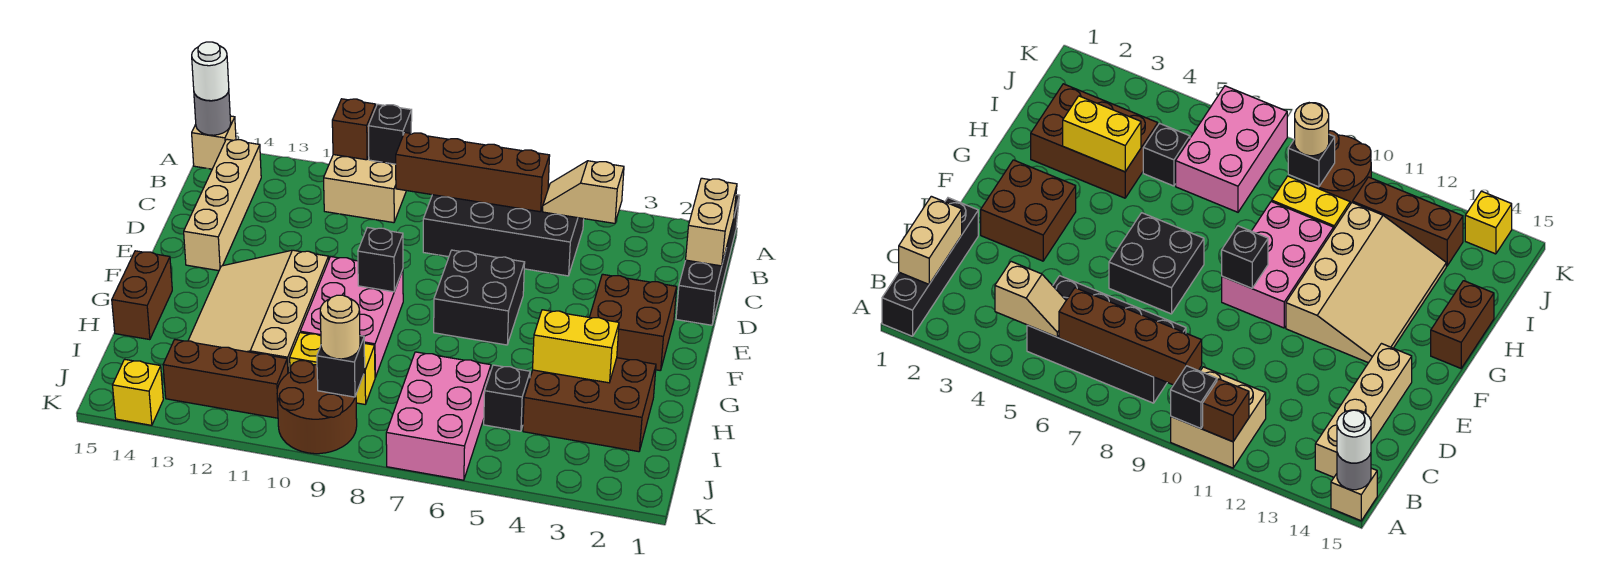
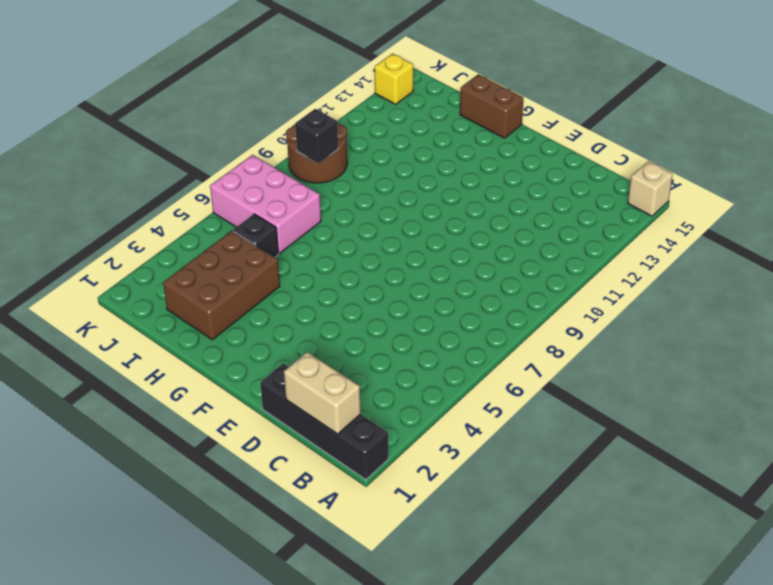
none -> tan brick A10:B11 level 1
none -> black brick B5:C8 level 1
none -> tan brick B14:E14 level 1

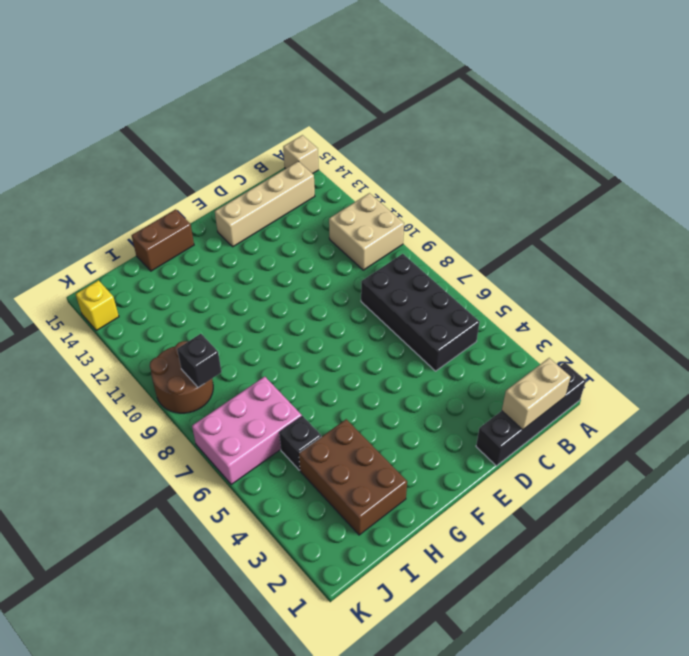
none -> brown brick E2:F3 level 1
none -> black brick E6:F7 level 1
none -> pink brick F9:H10 level 1

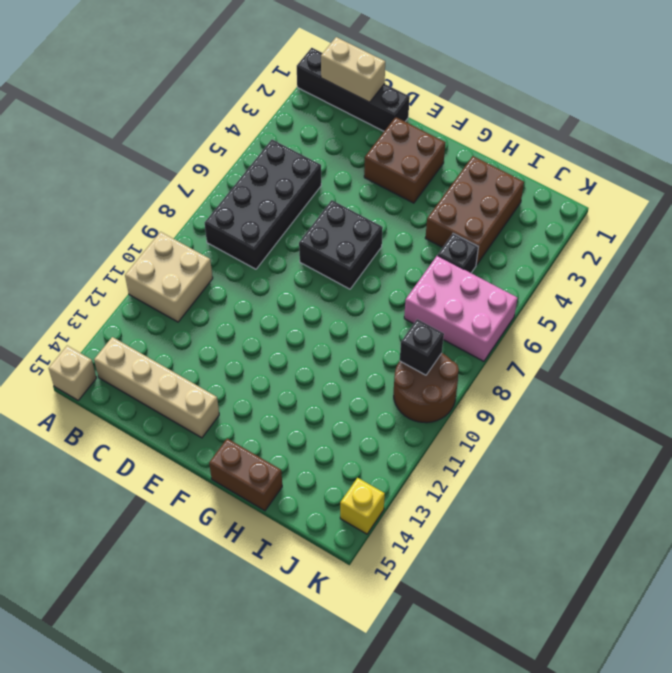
none -> pink brick F9:H10 level 1
none -> tan slope F11:I13 level 1 top 11
none -> yellow brick I9:I10 level 1

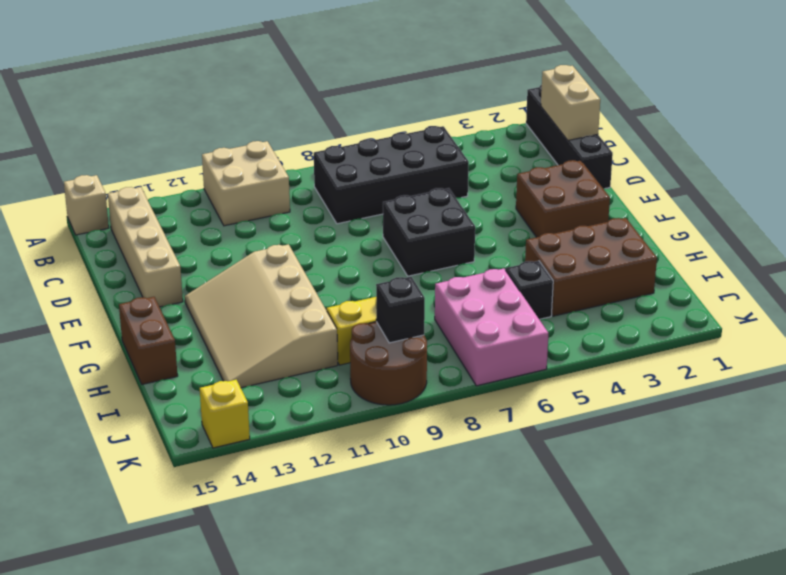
none -> pink brick F9:H10 level 1
none -> brown brick J11:J13 level 1
none -> black brick A10 level 2

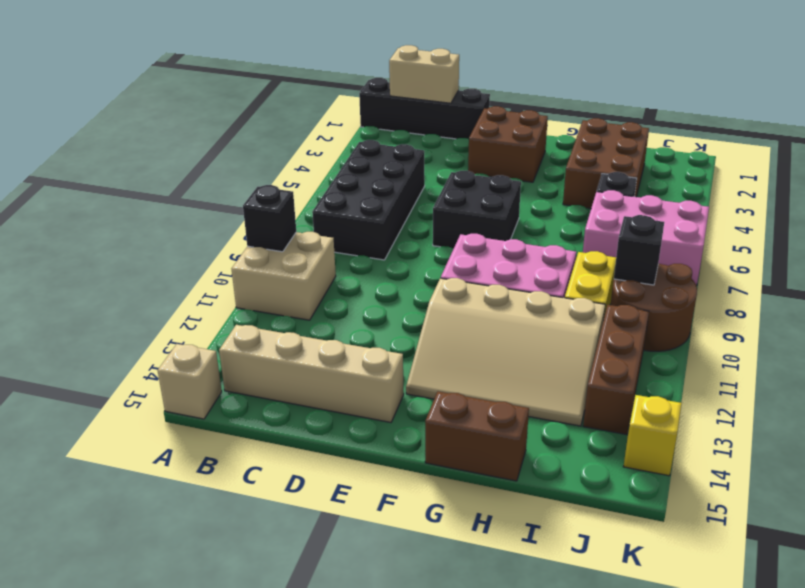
none -> brown brick A11 level 2
none -> grey round brick A15 level 2
none -> tan slope B4:B5 level 2 top 4

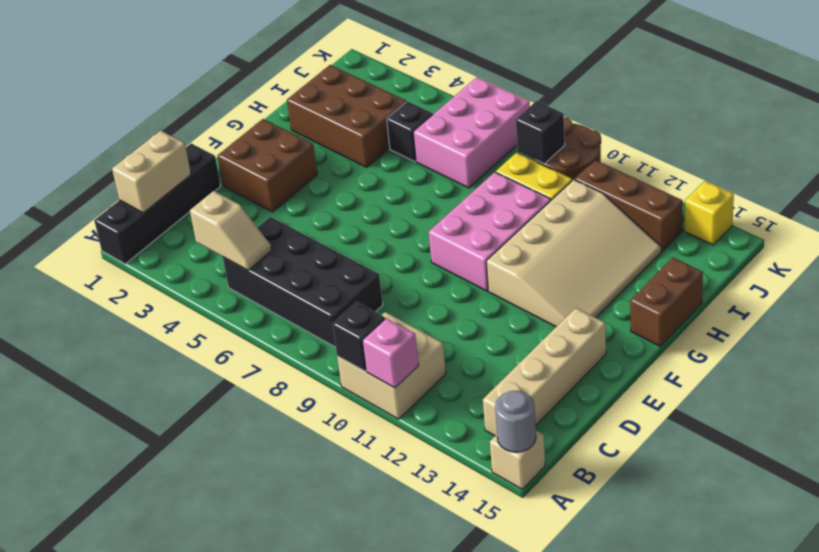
pink brick A11 level 2 -> brown brick A11 level 2
none -> black brick E6:F7 level 1
none -> brown brick B6:B9 level 2
none -> black brick F9 level 2

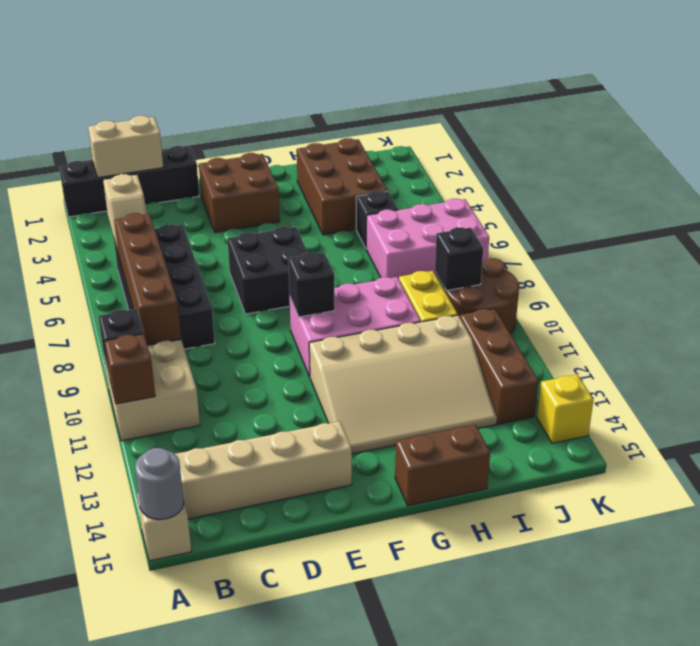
none -> yellow brick H3:H4 level 2
none -> white round brick A15 level 3
none -> tan round brick J9 level 3

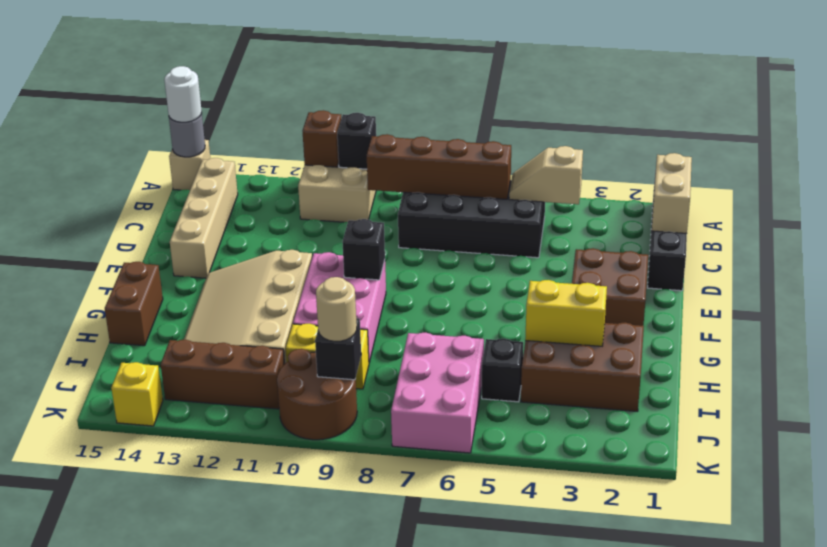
none -> black brick E6:F7 level 1

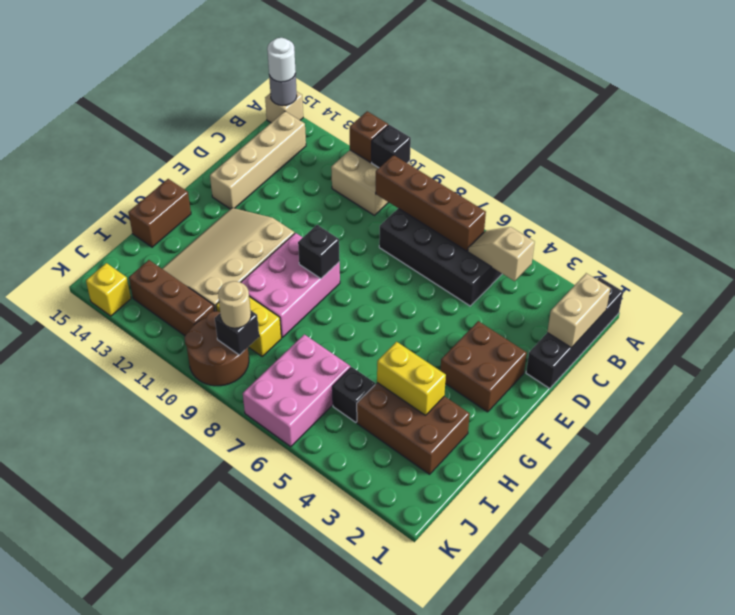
none -> black brick E6:F7 level 1

